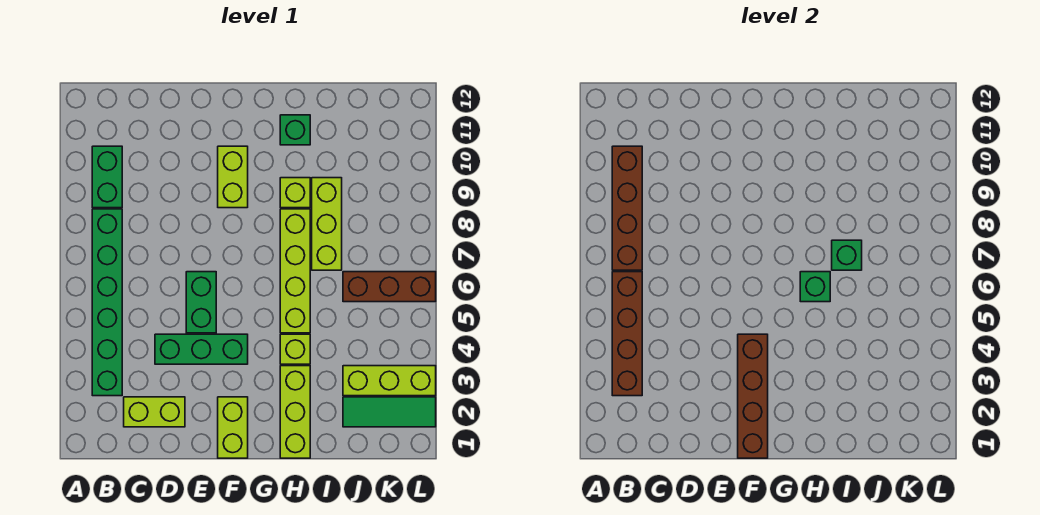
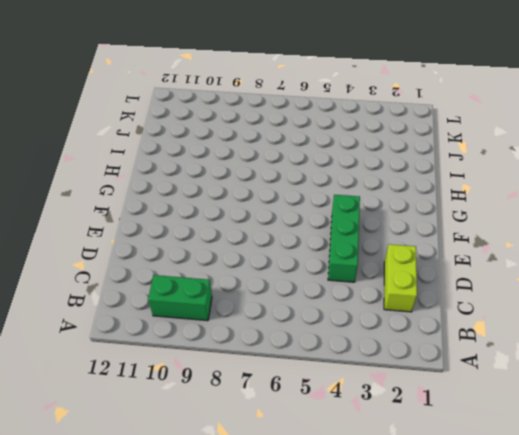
none -> green brick B3:B8 level 1
none -> green brick E5:E6 level 1
none -> lime brick F1:F2 level 1

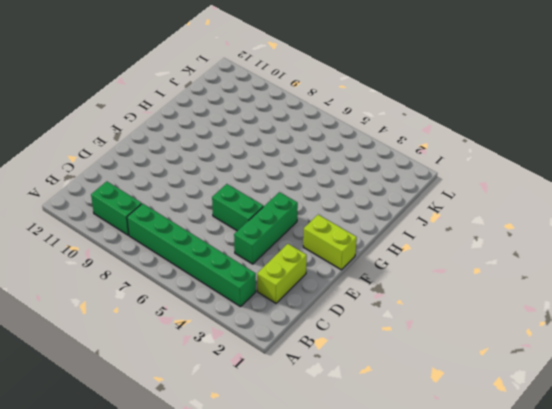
none -> lime brick F9:F10 level 1
none -> lime brick H1:H3 level 1
none -> lime brick H4 level 1

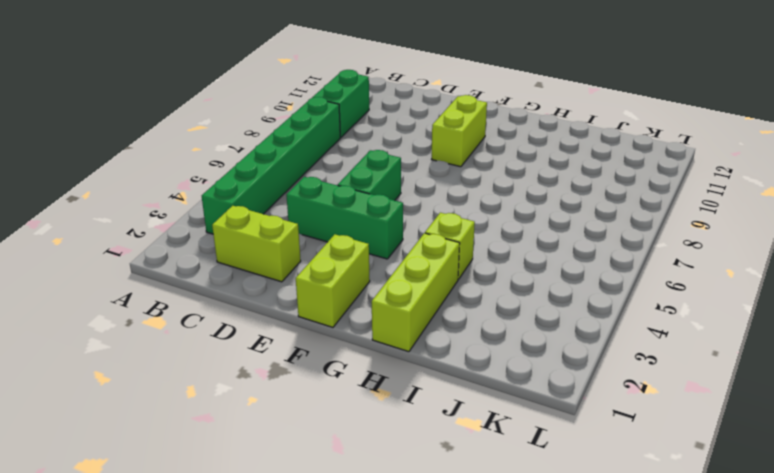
none -> lime brick H5:H8 level 1
none -> lime brick H9 level 1
none -> green brick H11 level 1

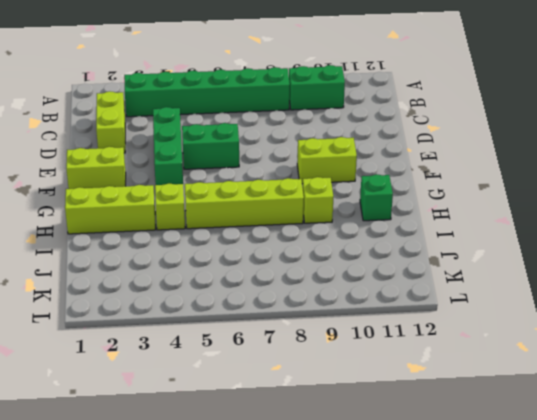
none -> lime brick I7:I9 level 1
none -> green tile J2:L2 level 1
none -> lime brick J3:L3 level 1

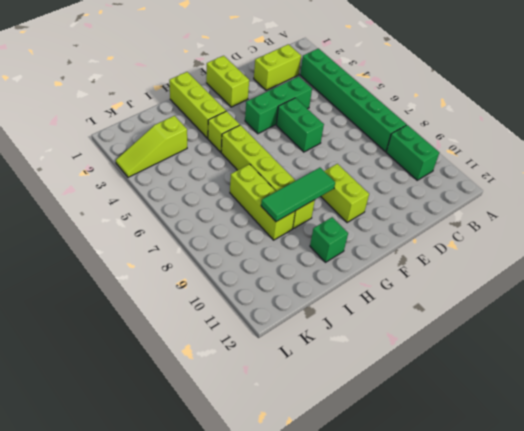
green tile G9:I9 level 2 -> green tile J2:L2 level 1
lime slope J3:L3 level 1 top J -> lime brick J3:L3 level 1
none -> brown brick J6:L6 level 1
none -> brown brick B3:B6 level 2
none -> brown brick B7:B10 level 2

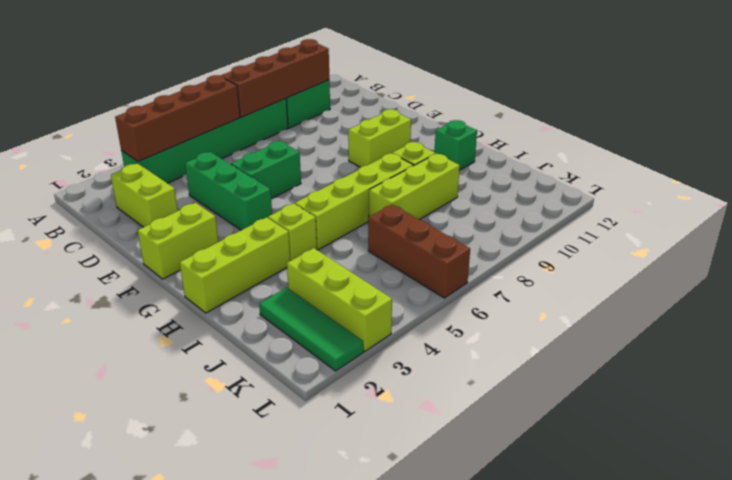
none -> brown brick F1:F4 level 2
none -> green brick H6 level 2
none -> green brick I7 level 2

